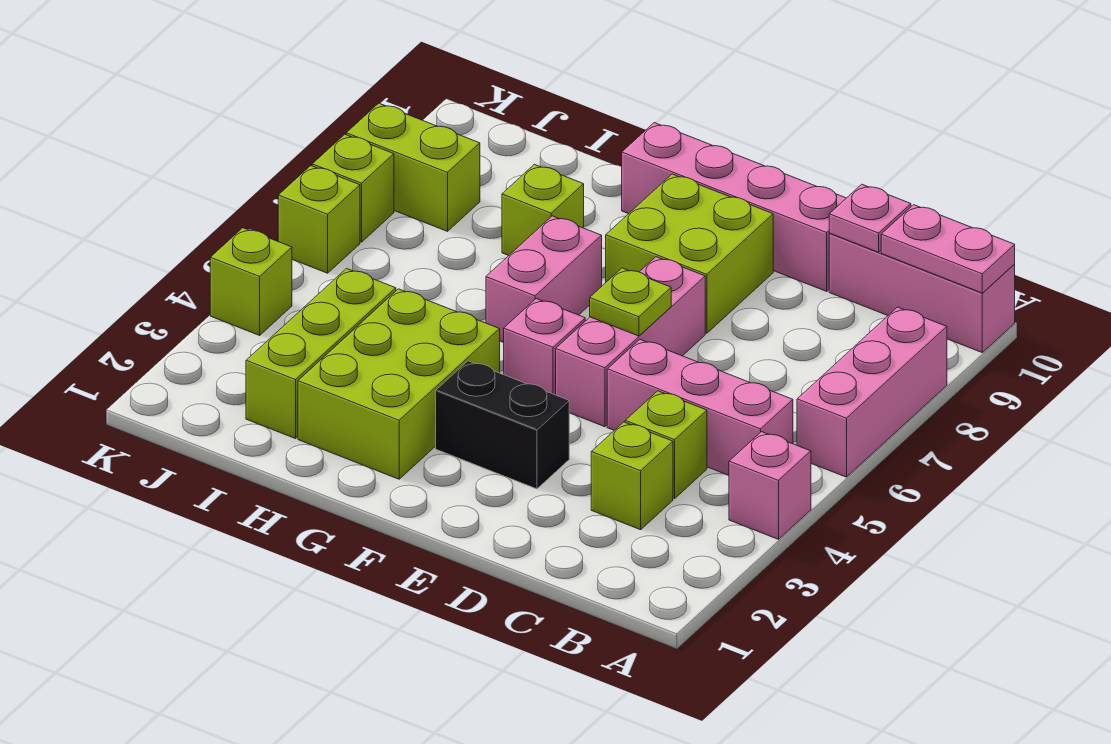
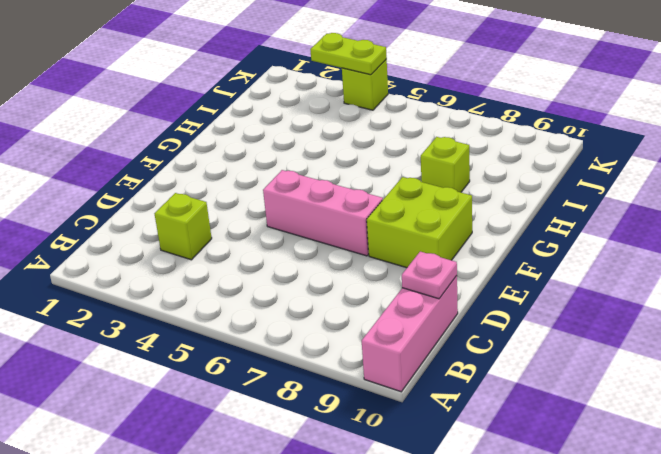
lime plate K3:K4 level 2 -> none
none -> pink brick A4 level 1
none -> pink brick A6:A8 level 1
none -> pink brick B5:D5 level 1

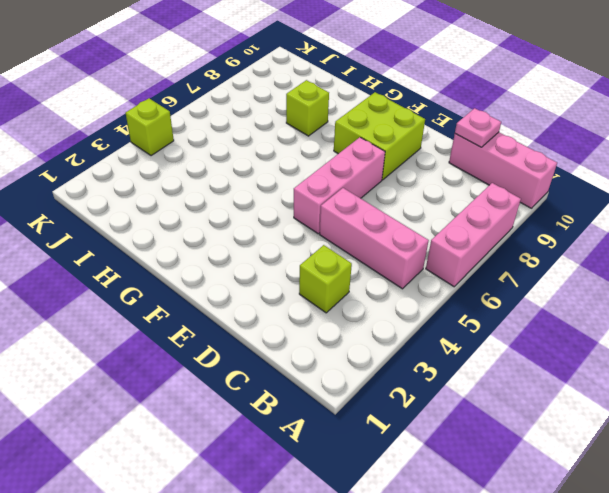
none -> pink brick A4 level 1
none -> lime brick C4 level 1
none -> pink brick D10:G10 level 1

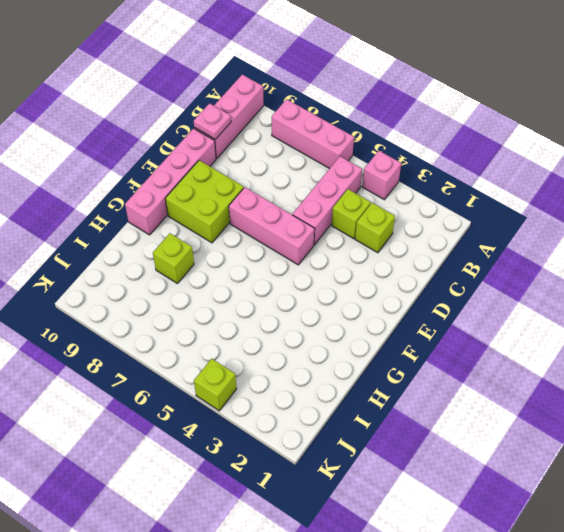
none -> black brick E3:F3 level 1
none -> pink brick F5 level 1
none -> lime brick G2:H4 level 1

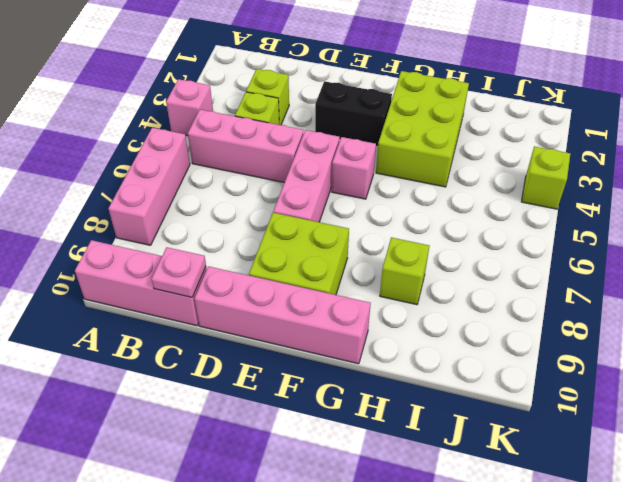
none -> pink brick G6:G7 level 1
none -> lime brick I2:I4 level 1
none -> lime brick J8:K8 level 1

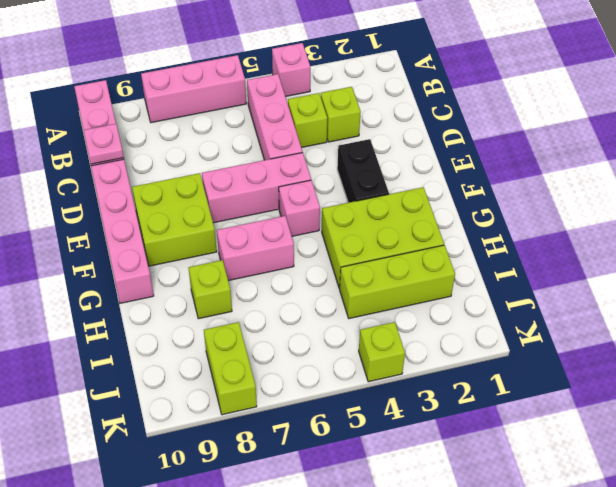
none -> lime brick K6 level 1
none -> lime brick K7 level 1
none -> pink plate A10:B10 level 2

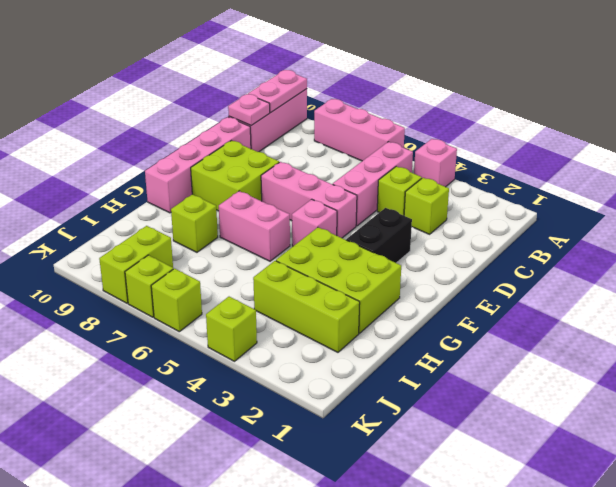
none -> lime plate E6 level 2

